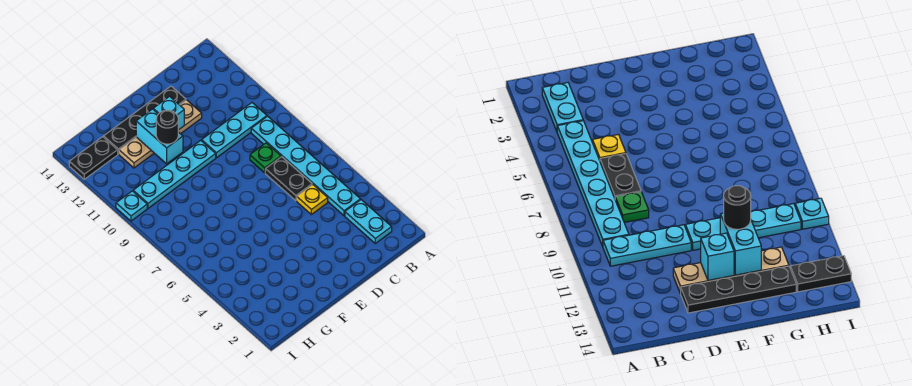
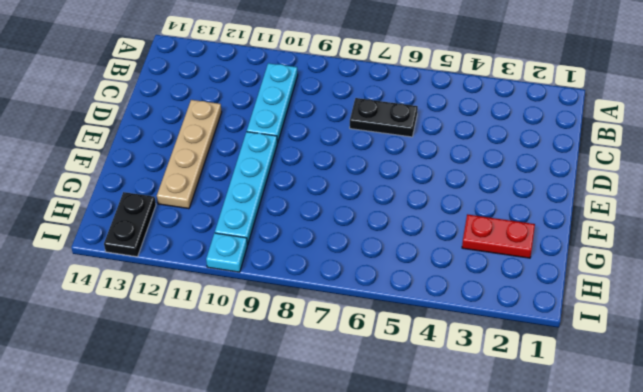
red plate G2:G3 level 1 -> none
none -> cyan plate B2:B3 level 1
none -> cyan plate B4:B9 level 1
none -> yellow plate C5 level 1

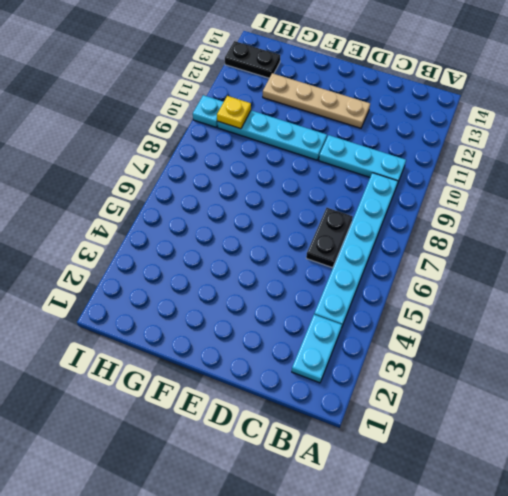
yellow plate H10 level 2 -> yellow plate C5 level 1
none -> green plate C8 level 1
none -> black plate D13:G13 level 1
none -> cyan brick E12 level 2

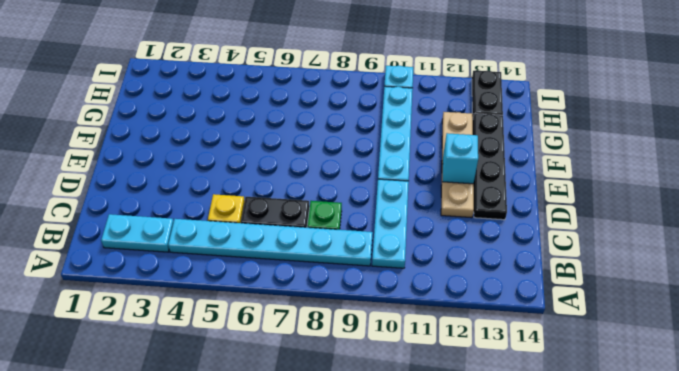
none -> cyan brick F11:F12 level 2
none -> black round brick F11 level 3

